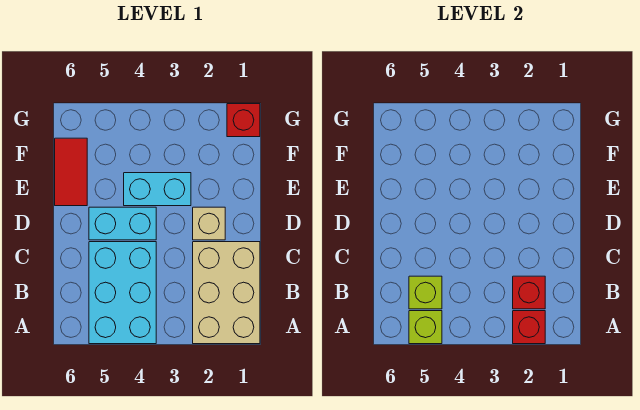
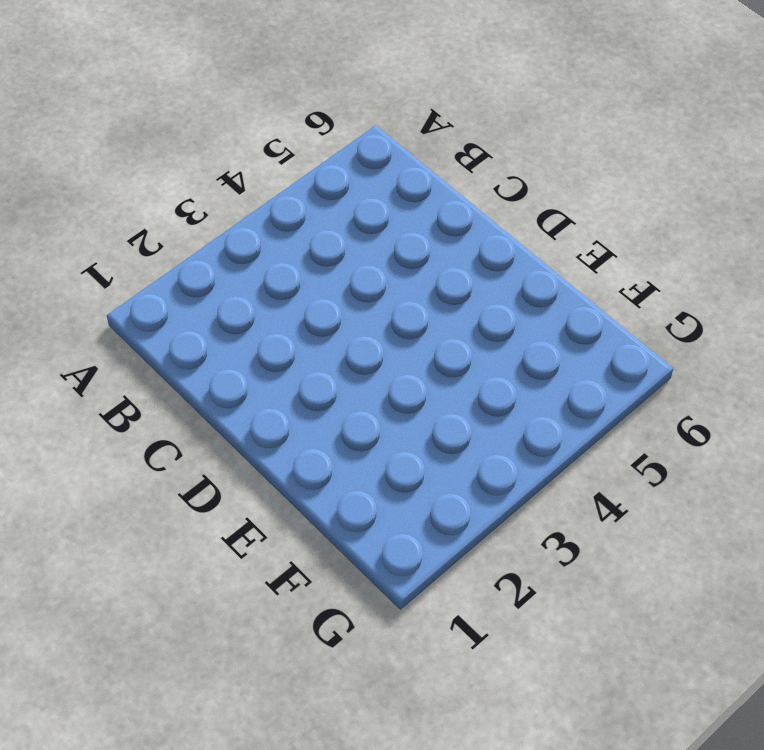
none -> tan brick A1:C2 level 1
none -> cyan brick A4:C5 level 1

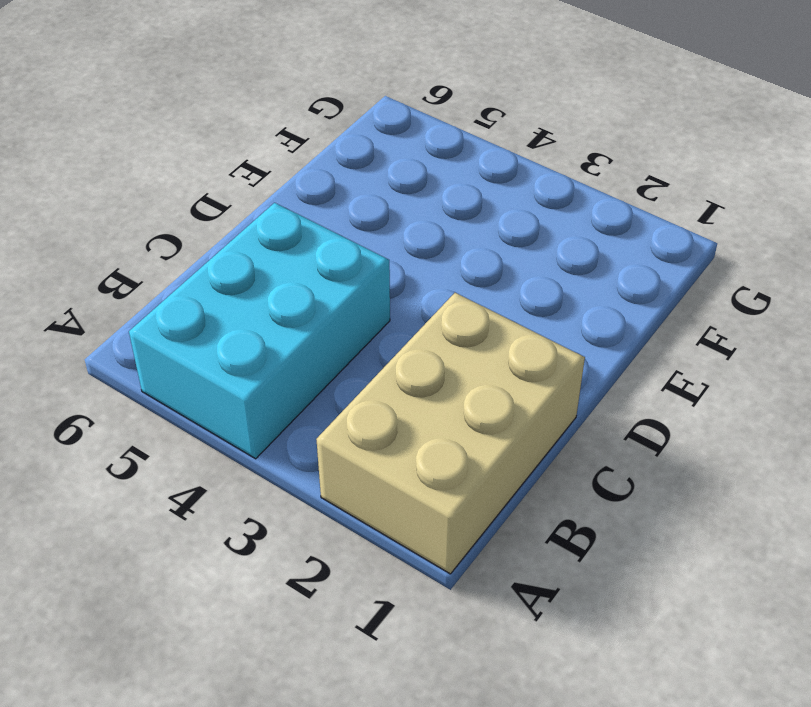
none -> tan brick D2 level 1
none -> cyan brick D4:D5 level 1

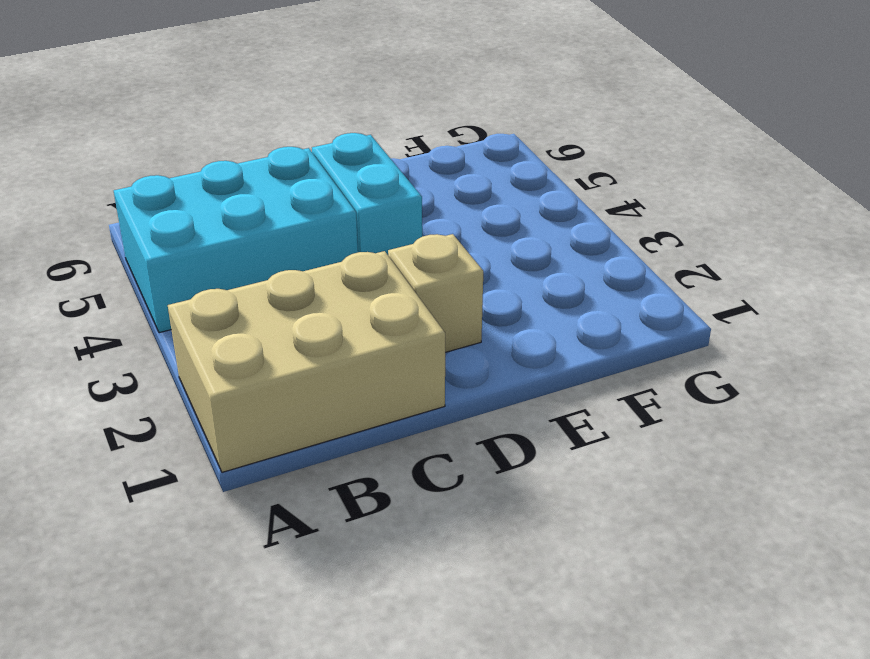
none -> cyan brick E3:E4 level 1
none -> red tile E6:F6 level 1

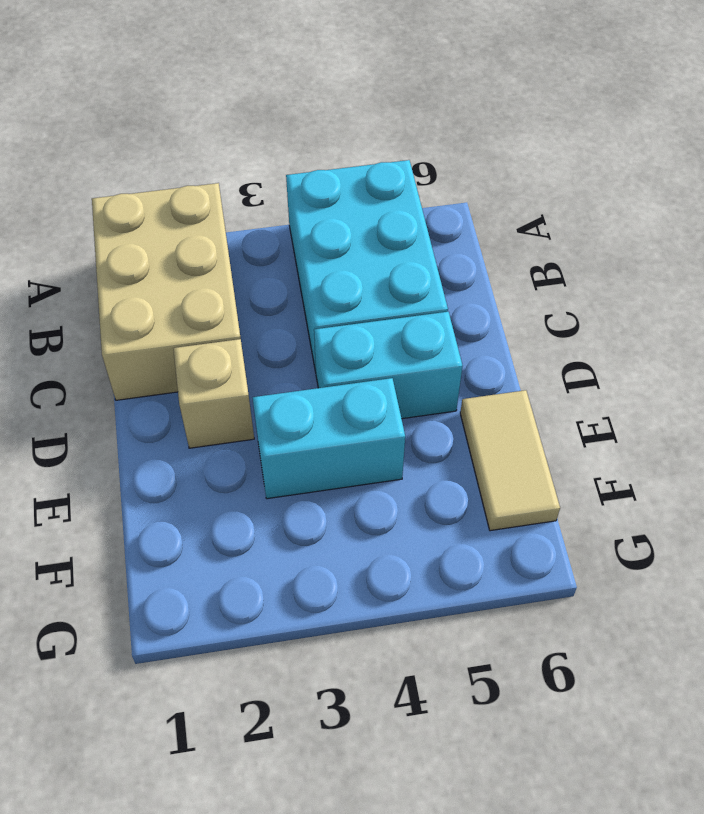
tan tile E6:F6 level 1 -> red tile E6:F6 level 1
none -> red brick G1 level 1
none -> red brick A2 level 2

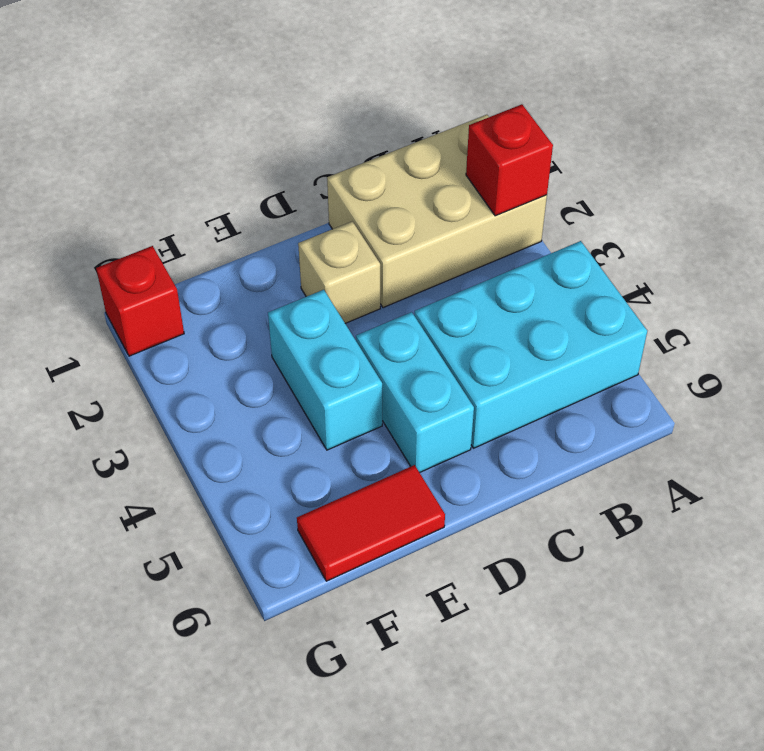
none -> lime brick A5 level 2
none -> red brick B2 level 2

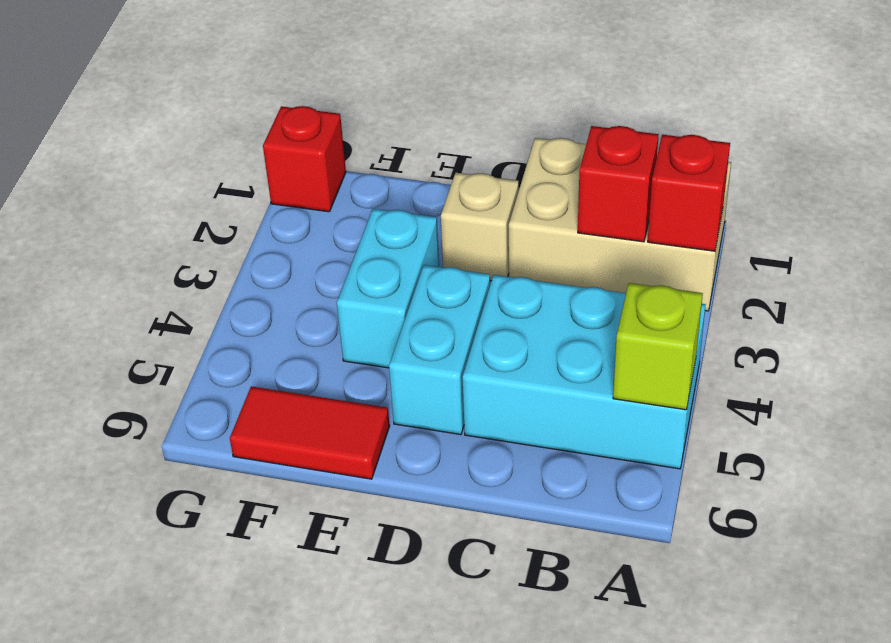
none -> lime brick B5 level 2

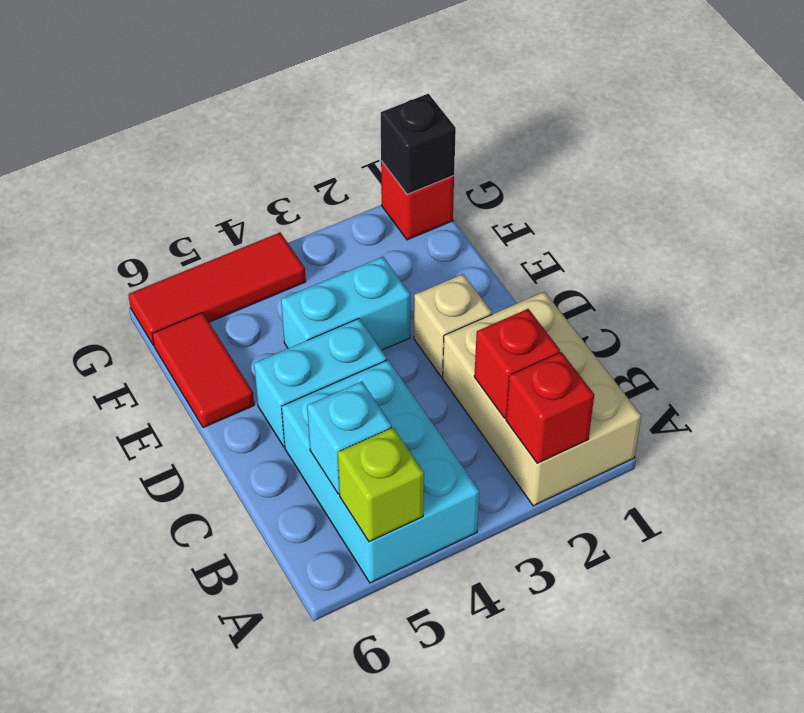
cyan brick B5 level 2 -> lime brick B5 level 2
black brick G1 level 2 -> none
red tile G4:G6 level 1 -> none

